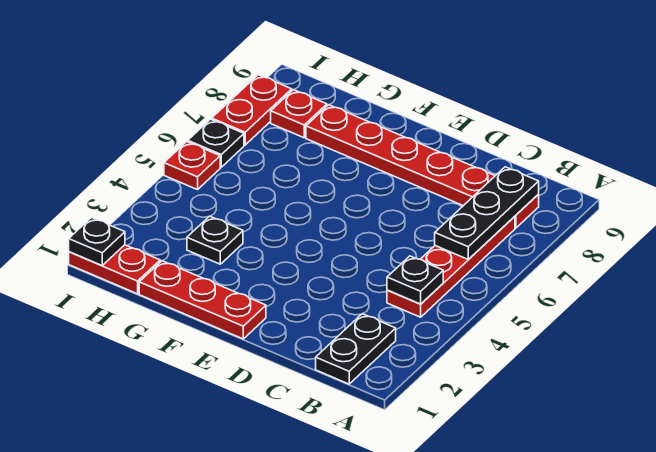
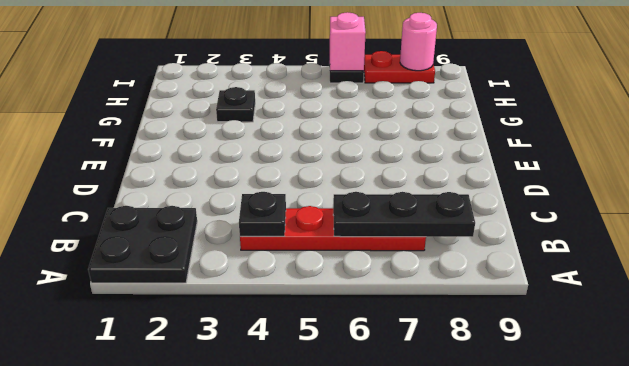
black plate A1:B2 level 1 -> black plate B1:B2 level 1
pink brick I6 level 2 -> none
pink round brick I8 level 2 -> none
none -> red plate B8:G8 level 1
none -> red plate E1:G1 level 1
none -> red plate H1:I1 level 1

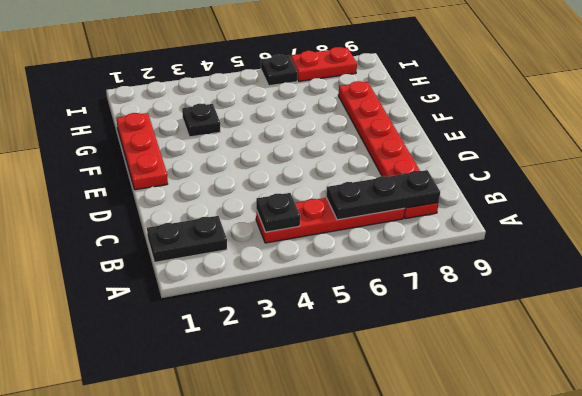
none -> red plate H1:I1 level 1
none -> red plate H8 level 1
none -> red plate I5 level 1

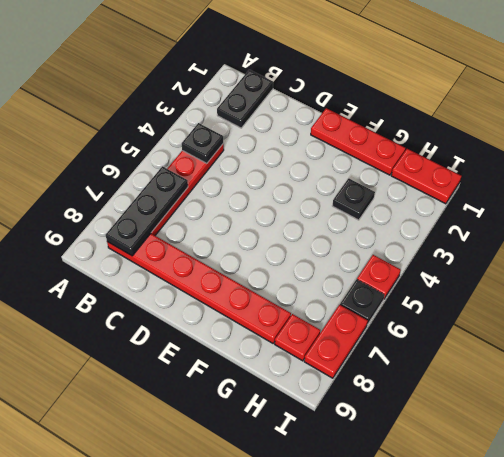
none -> black plate I1 level 2

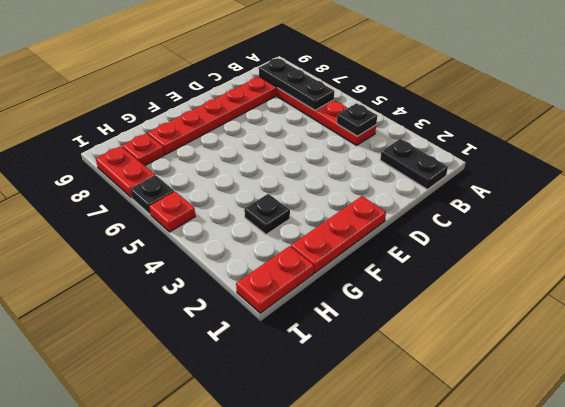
none -> black plate I1 level 2

